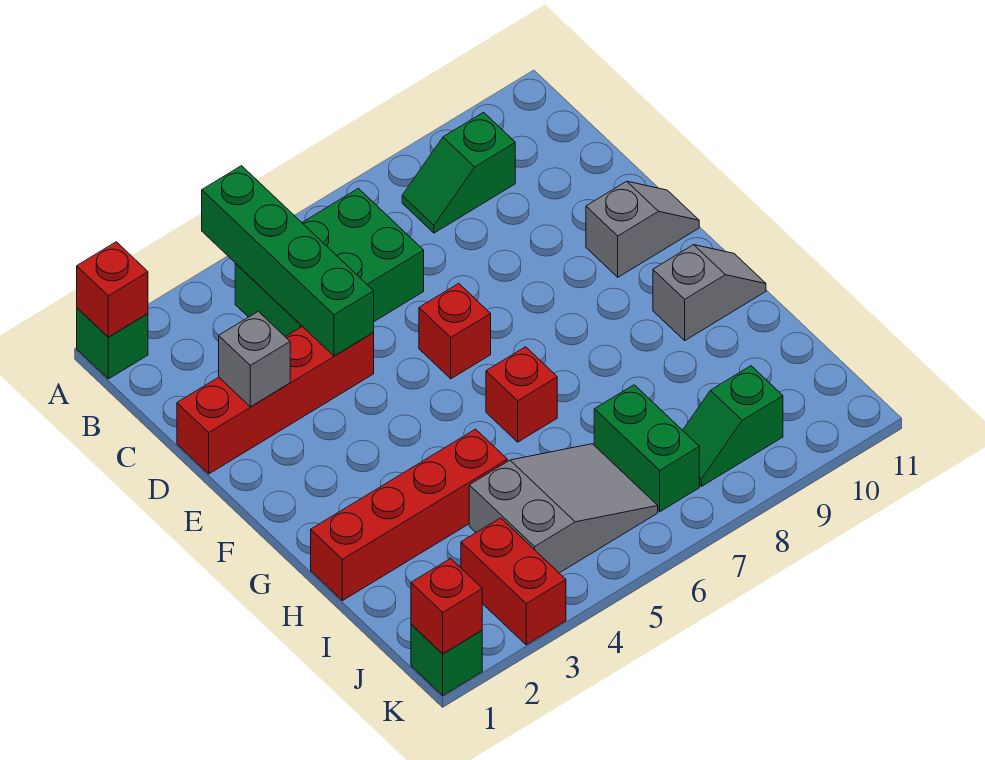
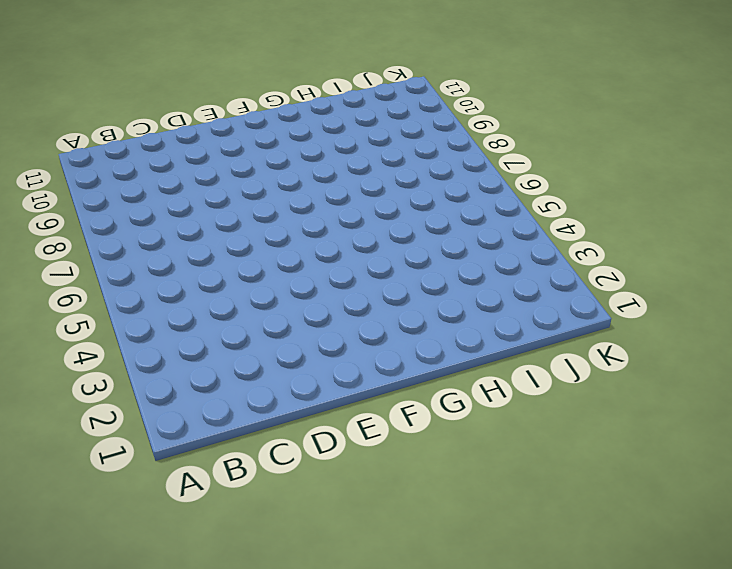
none -> green brick A1 level 1
none -> green brick B4:C6 level 1
none -> green slope B8:B9 level 1 top 9

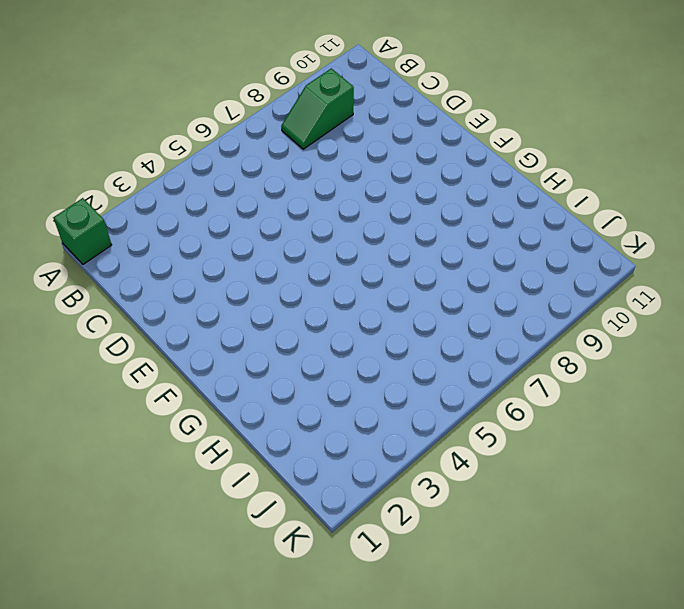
none -> green brick B4:C6 level 1
none -> red brick D1:D4 level 1
none -> red brick E6 level 1

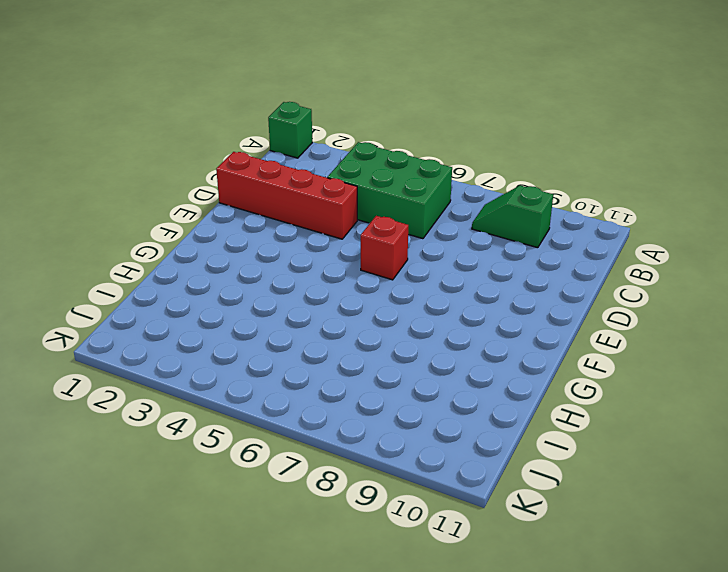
none -> grey slope E10:E11 level 1 top 10
none -> red brick G6 level 1
none -> grey slope G10:G11 level 1 top 10

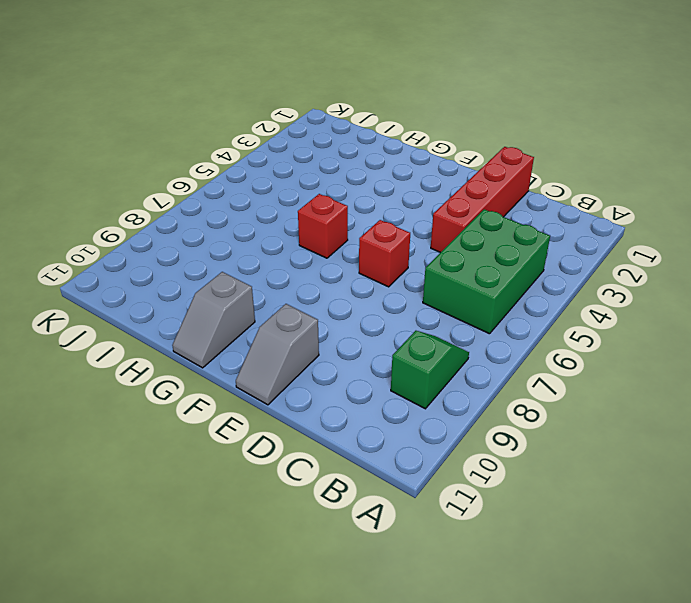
none -> green brick A1 level 1
none -> red brick H1:H4 level 1
none -> grey slope I4:J6 level 1 top 4

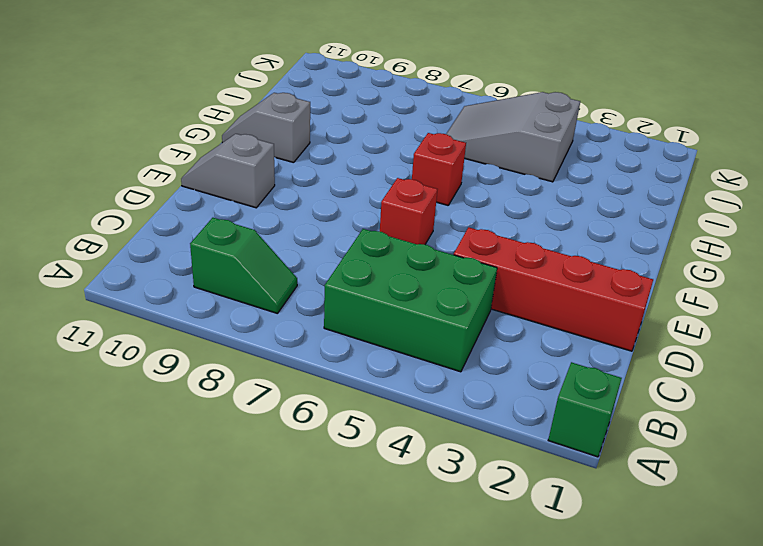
none -> red brick H1:H4 level 1
none -> green brick I7:J7 level 1
none -> red brick J3:K3 level 1

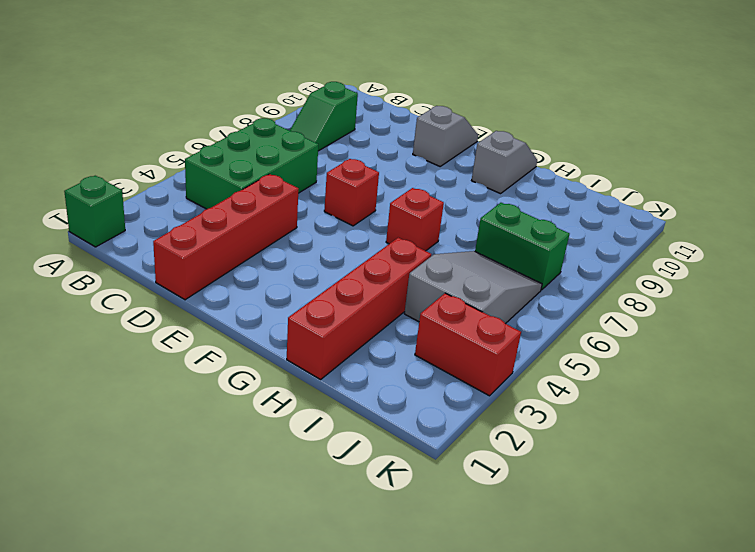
none -> green slope J8:J9 level 1 top 9
none -> green brick K1 level 1
none -> red brick A1 level 2

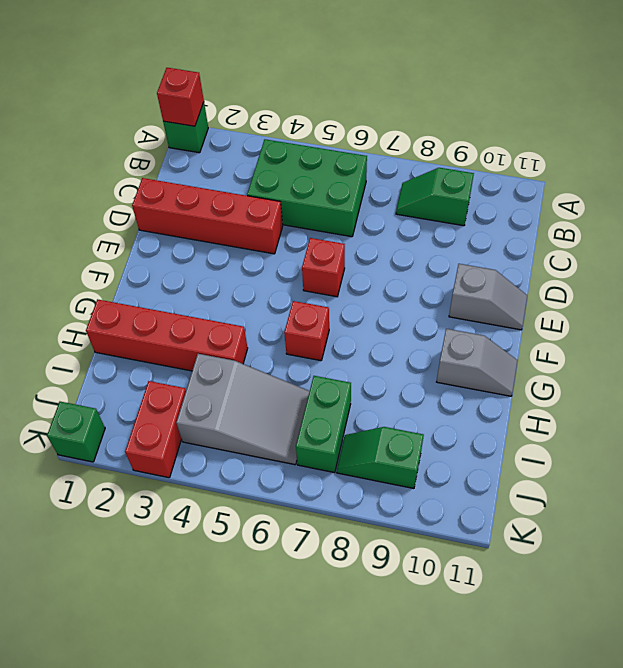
none -> green brick A4:D4 level 2
none -> grey brick D2 level 2
none -> red brick K1 level 2

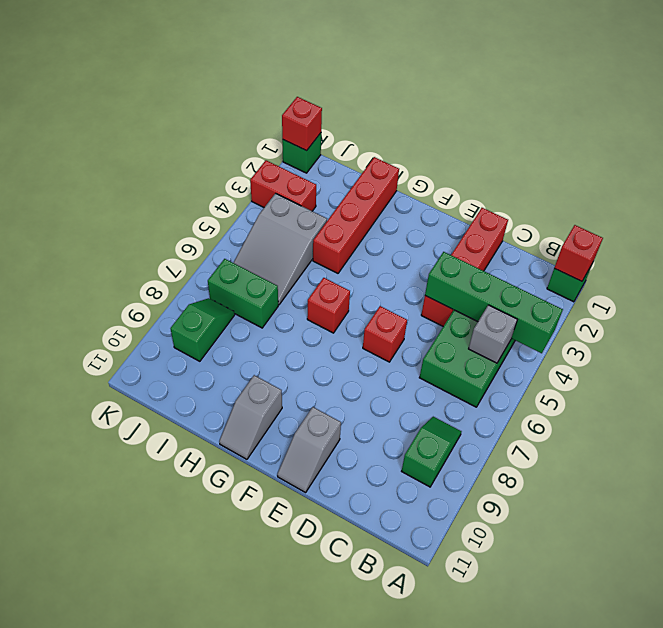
grey brick B5 level 2 -> grey brick D2 level 2

